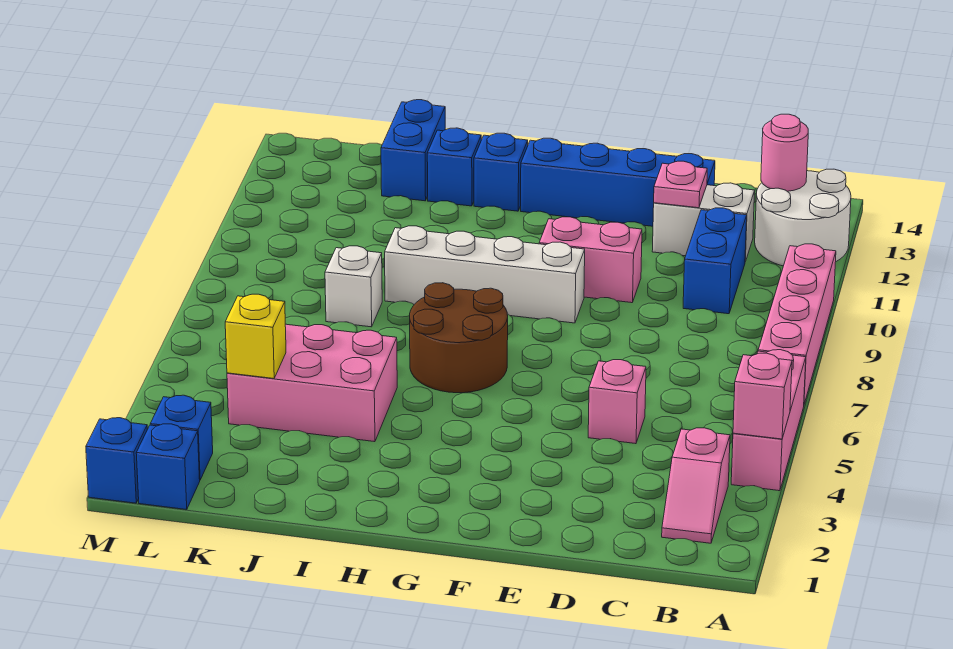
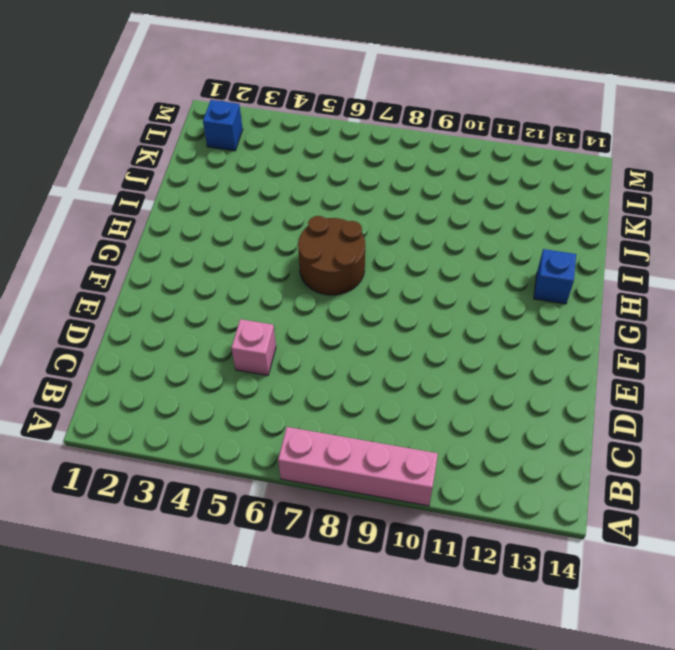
none -> pink brick A4:A6 level 1
none -> white round brick A12:B13 level 1
none -> pink slope B2:B3 level 1 top 3

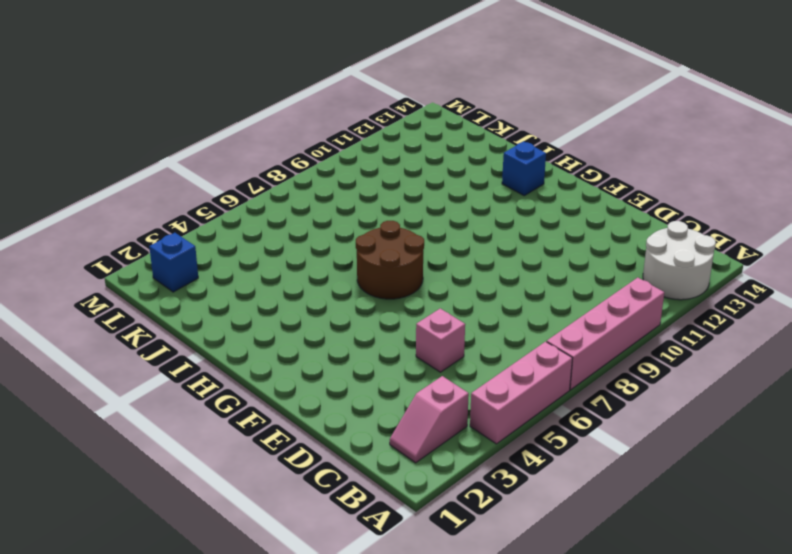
none -> blue brick C10:C11 level 1
none -> white brick C12:D12 level 1
none -> blue brick D13:G13 level 1

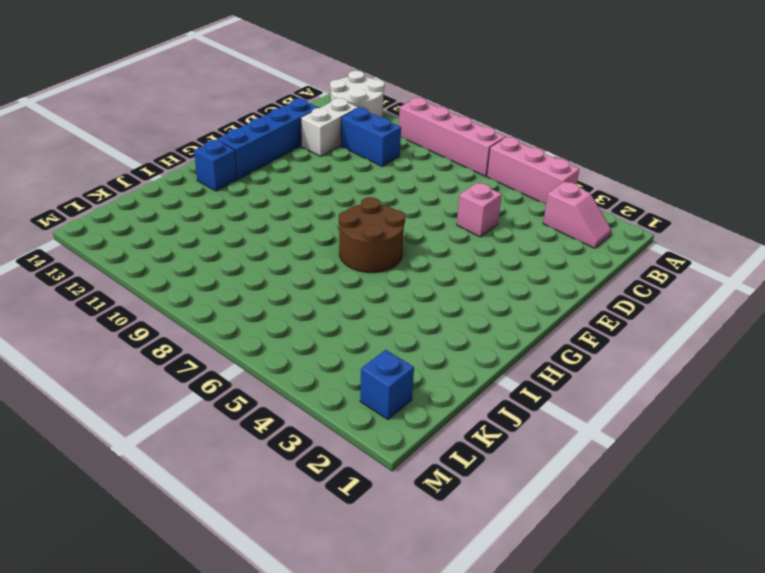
none -> pink brick E10:F10 level 1
none -> white brick F9:I9 level 1
none -> pink brick I4:K5 level 1

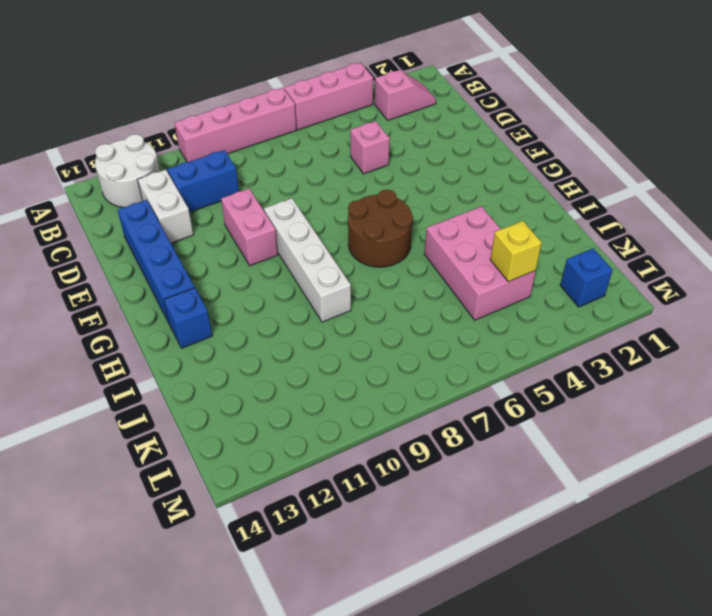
none -> blue brick I13 level 1
none -> white brick J8 level 1
none -> blue brick J13:J14 level 1

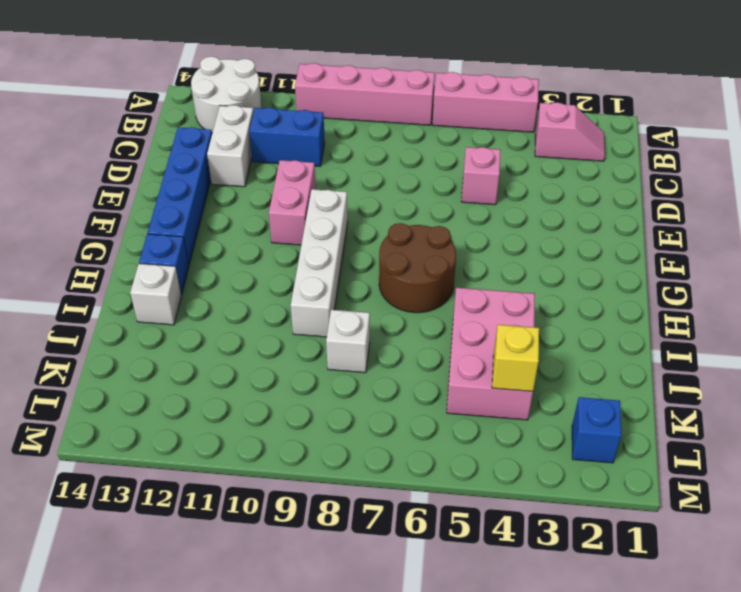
white brick I13 level 1 -> blue brick I13 level 1
none -> blue brick J13:J14 level 1
none -> blue brick L1 level 1
none -> blue brick M1 level 1

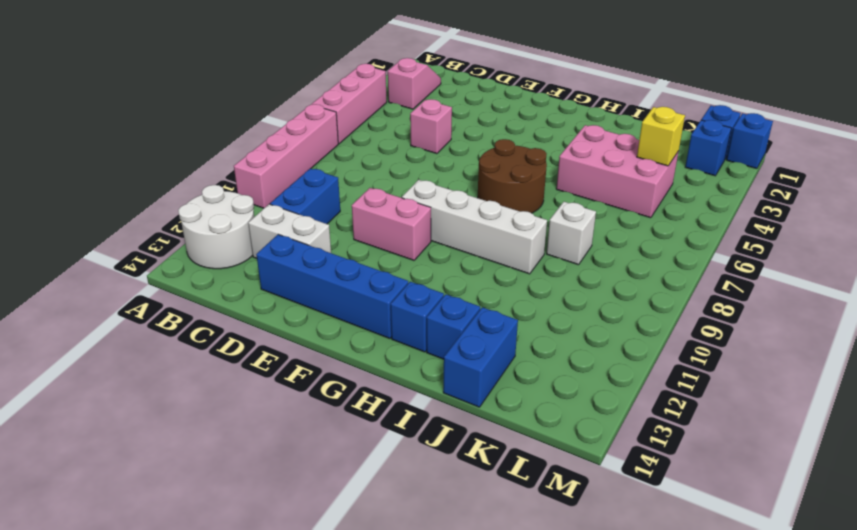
none -> pink brick A4 level 2
none -> pink round brick B13 level 2
none -> pink plate D12 level 2

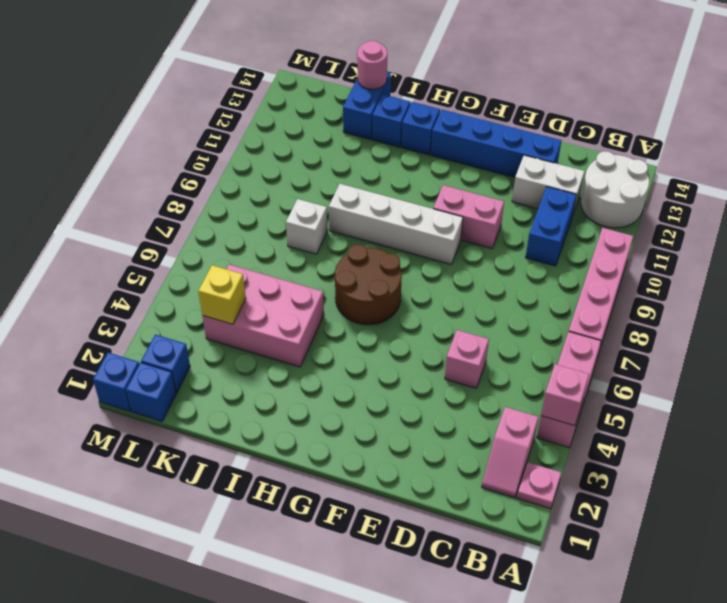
pink plate A2 level 1 -> pink plate D12 level 2
pink round brick J14 level 2 -> pink round brick B13 level 2

